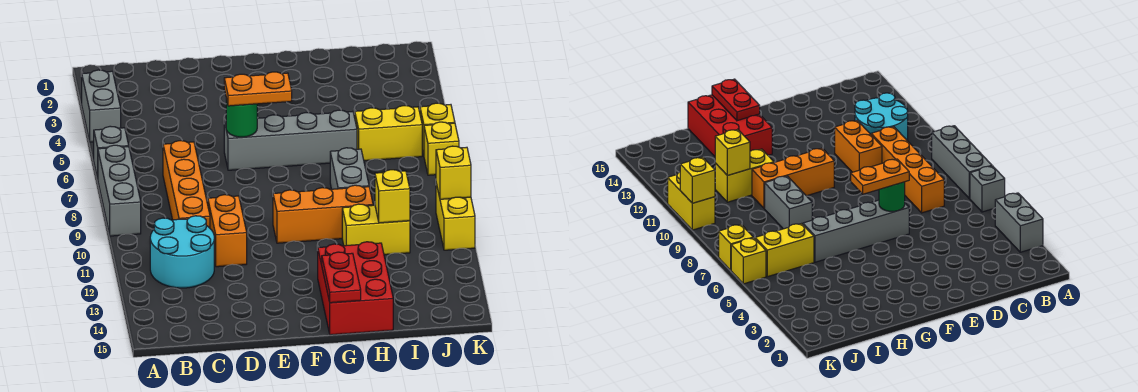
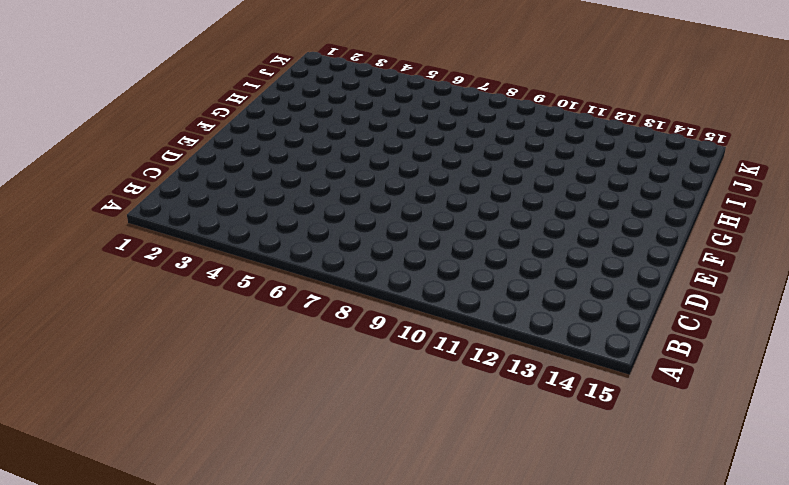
none -> grey brick A3:A4 level 1
none -> grey brick A6 level 1
none -> grey brick A7:A9 level 1

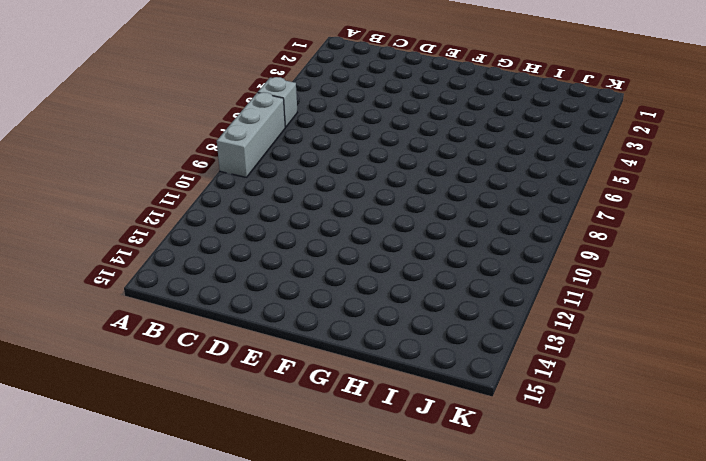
none -> grey brick A3:A4 level 1
none -> cyan round brick B11:C12 level 1
none -> orange brick C7:C10 level 1

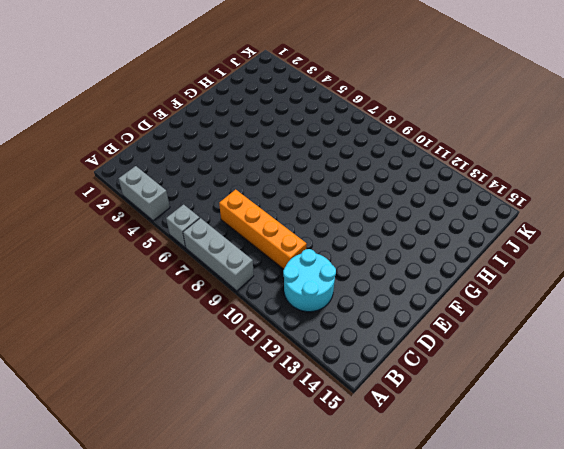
none -> orange brick D10:D11 level 1
none -> grey brick E6:H6 level 1
none -> orange brick F10:H10 level 1

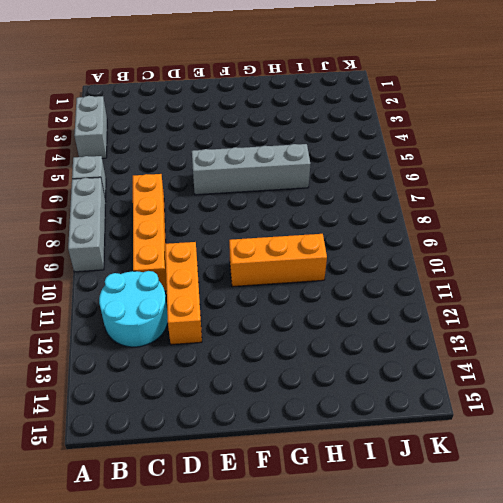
orange brick D10:D12 level 1 -> orange brick D10:D11 level 1
none -> red brick G13:H15 level 1
none -> grey brick H8:H9 level 1
none -> yellow brick H11:I11 level 1

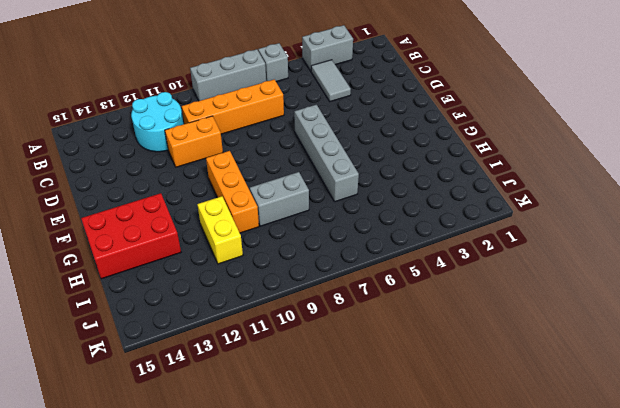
grey tile B4:C4 level 1 -> none
none -> yellow brick I6:J6 level 1
none -> yellow brick K6 level 1
none -> yellow brick K7 level 1

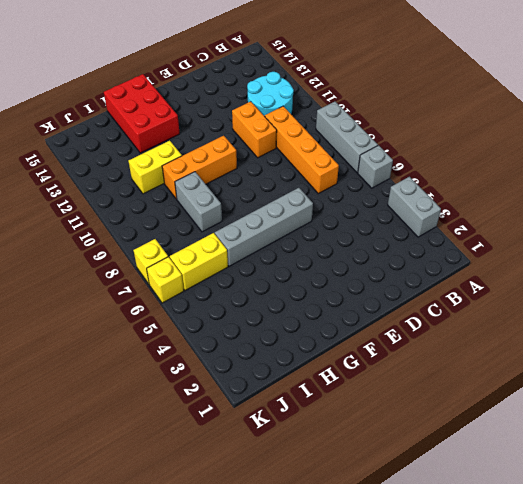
none -> yellow brick K10:K11 level 1
none -> green round brick E6 level 2
none -> red plate G14:G15 level 2

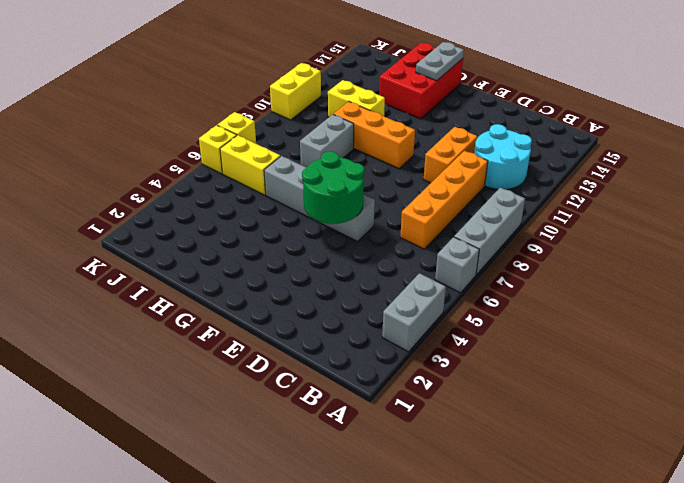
green round brick E5:F6 level 2 -> green round brick E6 level 2
grey plate G14:G15 level 2 -> red plate G14:G15 level 2
none -> yellow brick I11 level 2
none -> yellow brick K10 level 2
none -> orange plate E6:F6 level 3

